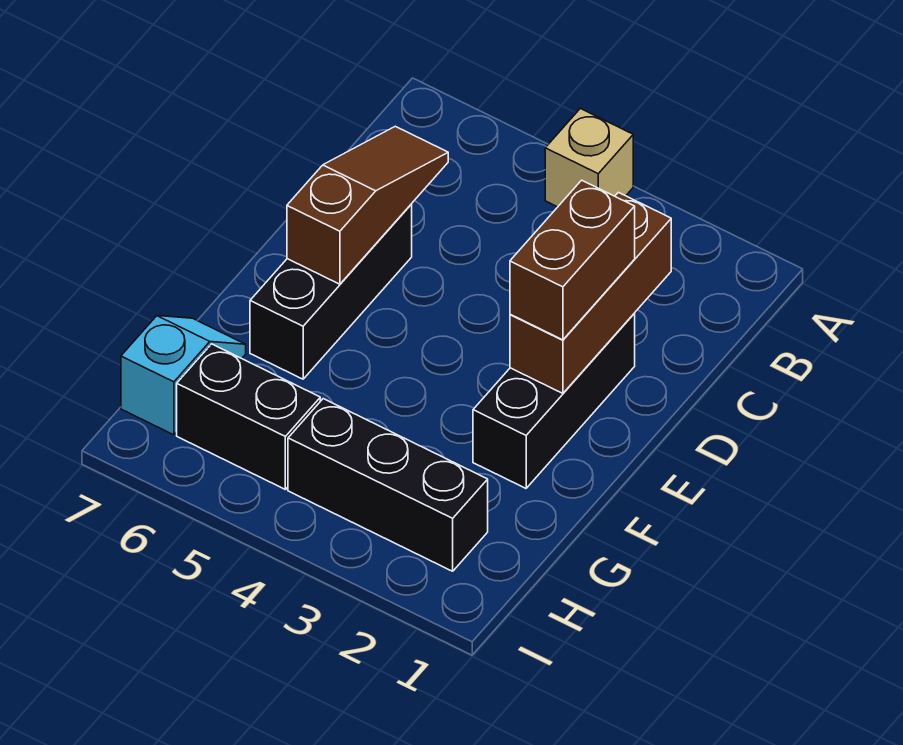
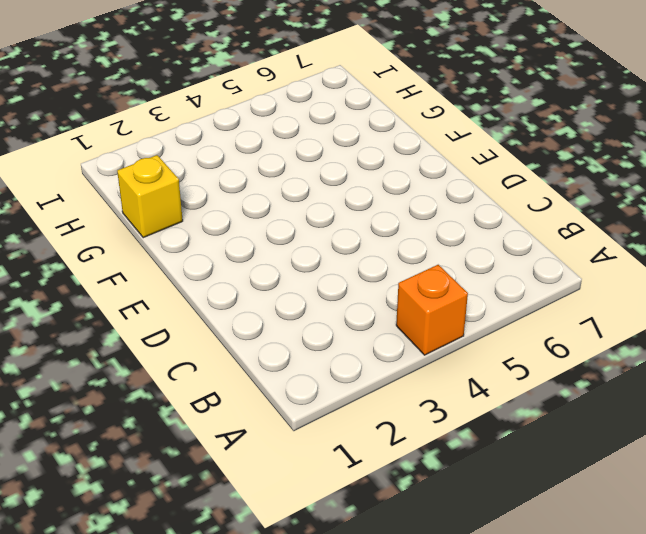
orange brick A4 level 1 -> tan brick A4 level 1
yellow brick G1 level 1 -> none
none -> black brick D2:F2 level 1
none -> black brick D6:F6 level 1

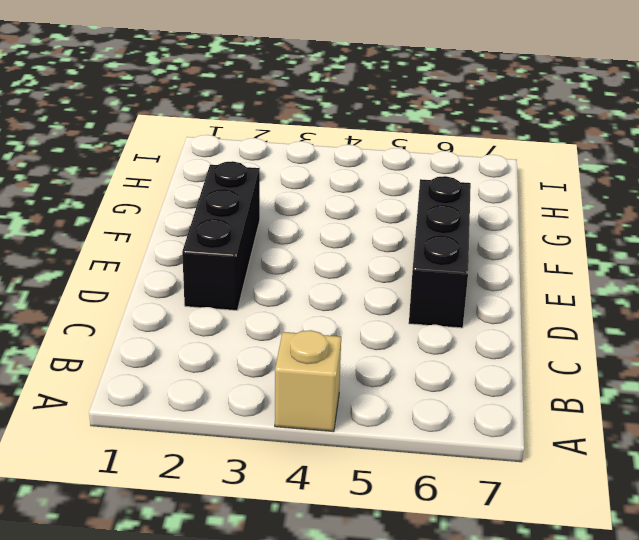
none -> cyan slope G7:H7 level 1 top H
none -> black brick H2:H4 level 1

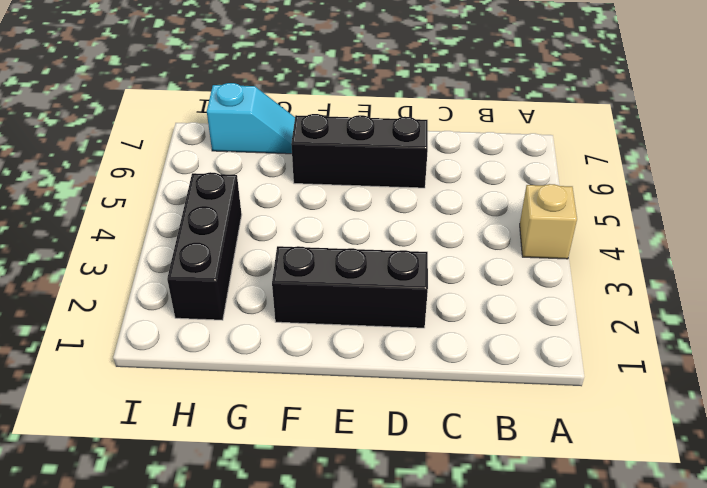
none -> black brick H5:H6 level 1
none -> brown brick C2:E2 level 2

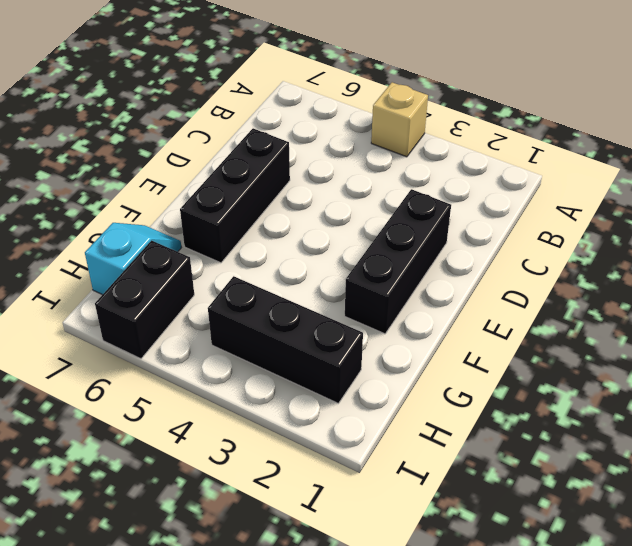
black brick H6:I6 level 1 -> black brick H5:H6 level 1
none -> brown brick C2:E2 level 2
none -> brown slope C6:E6 level 2 top E

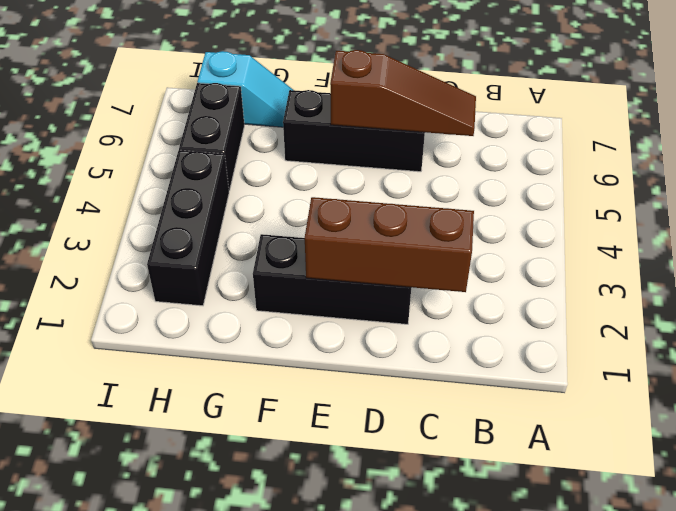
none -> tan brick A4 level 1
none -> brown brick D2:E2 level 3

